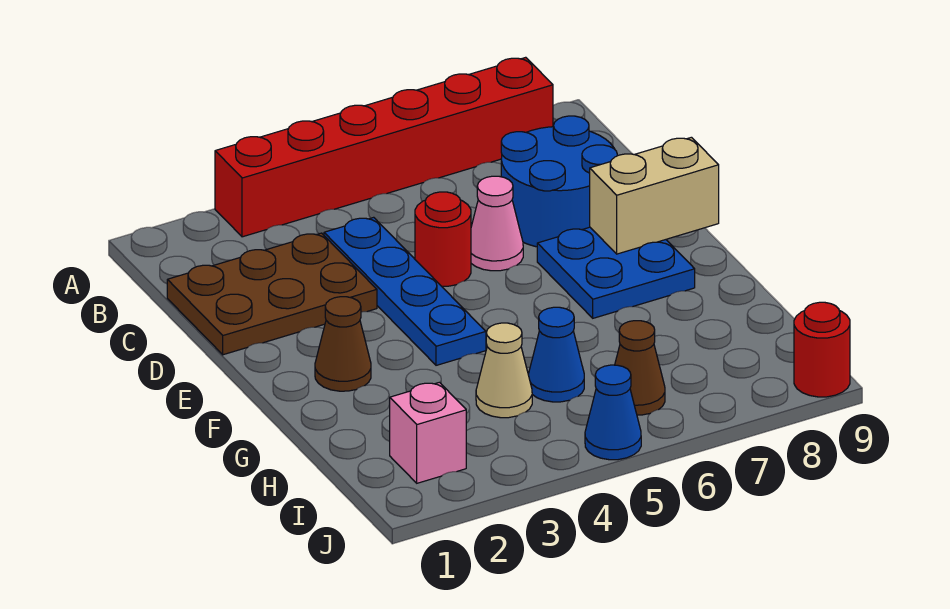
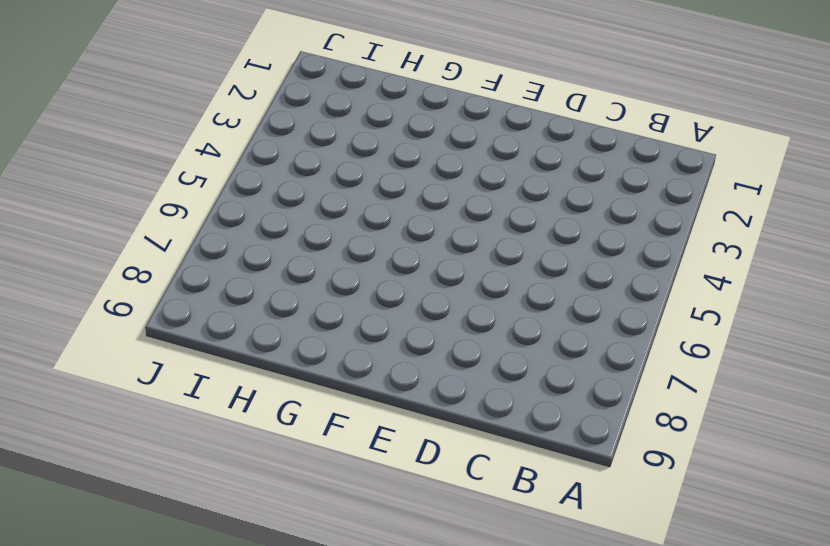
none -> red brick A3:A8 level 1
none -> brown plate C1:D3 level 1
none -> blue plate C4:F4 level 1

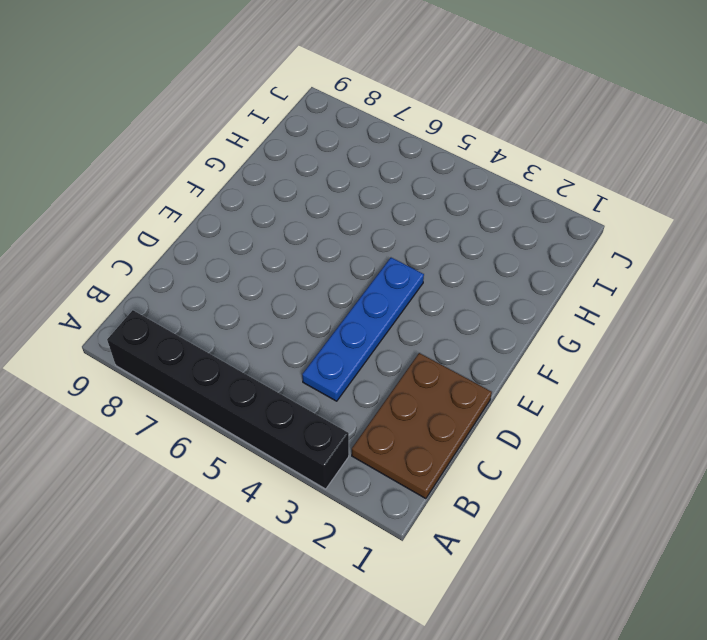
black brick A3:A8 level 1 -> red brick A3:A8 level 1
brown plate B1:D2 level 1 -> brown plate C1:D3 level 1
none -> blue round brick C7:D8 level 1
none -> red round brick D5 level 1
none -> pink cone D6 level 1

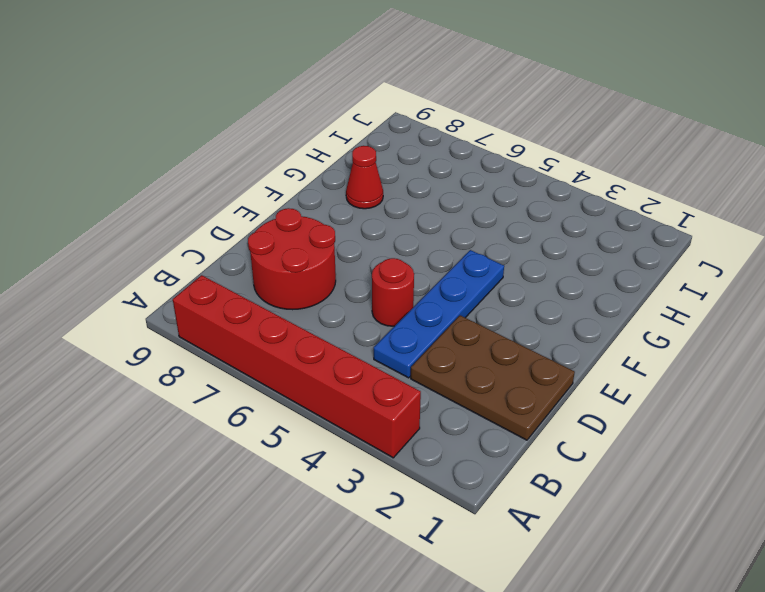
red round brick C7:D8 level 1 -> blue round brick C7:D8 level 1
red cone G8 level 1 -> none
none -> pink cone D6 level 1
none -> blue plate E7:F8 level 1
none -> brown cone F2 level 1

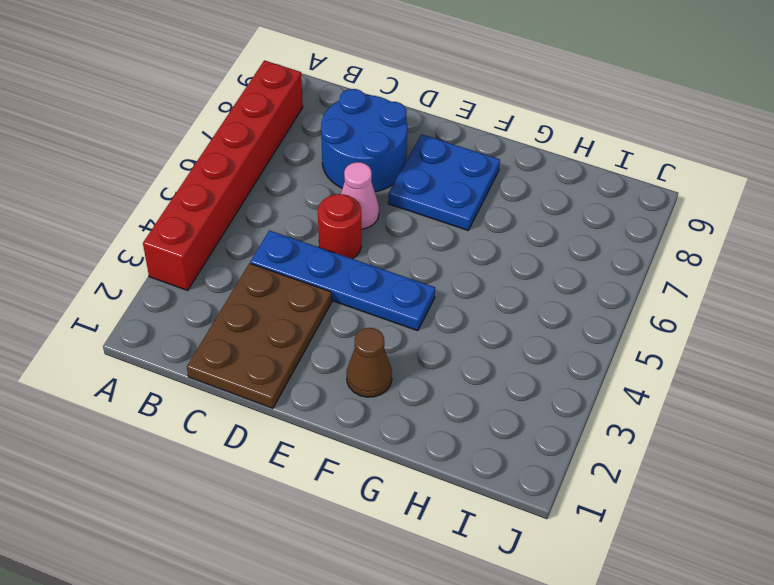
none -> tan cone H4 level 1
none -> blue cone H5 level 1
none -> pink brick I2 level 1

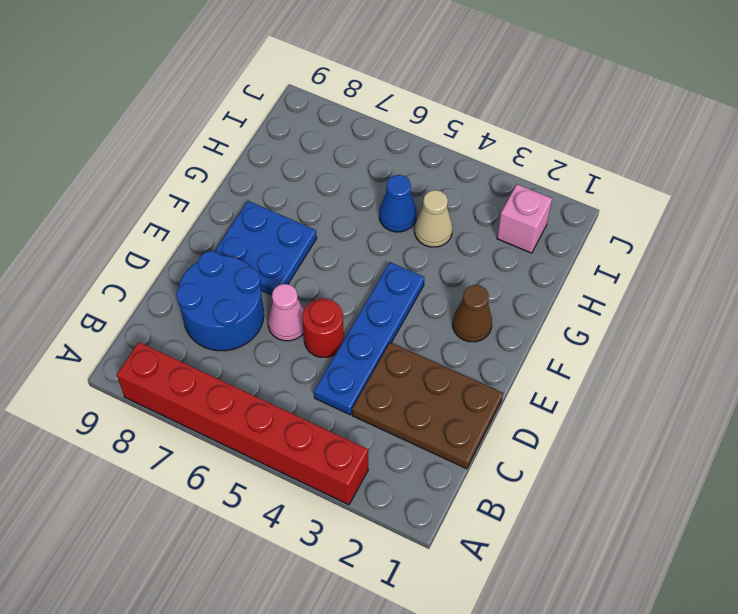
none -> brown cone I6 level 1
none -> blue cone J5 level 1
none -> red round brick J9 level 1

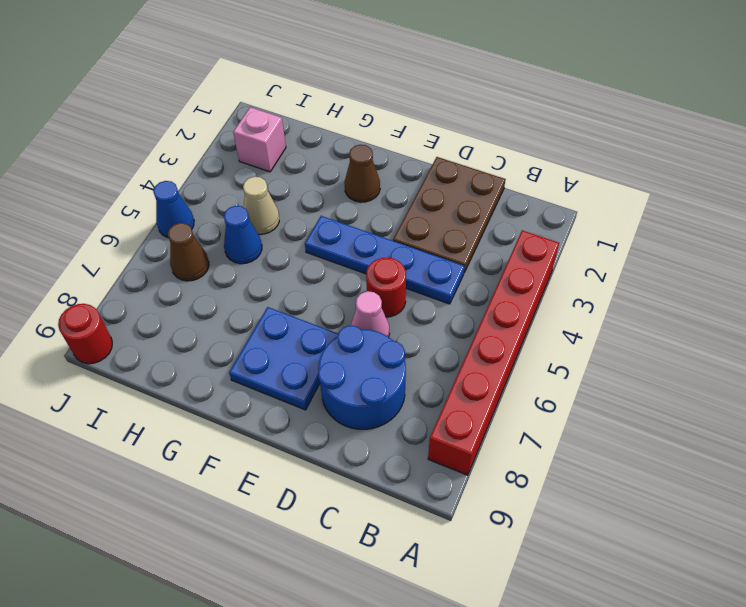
none -> tan brick E8:E9 level 2

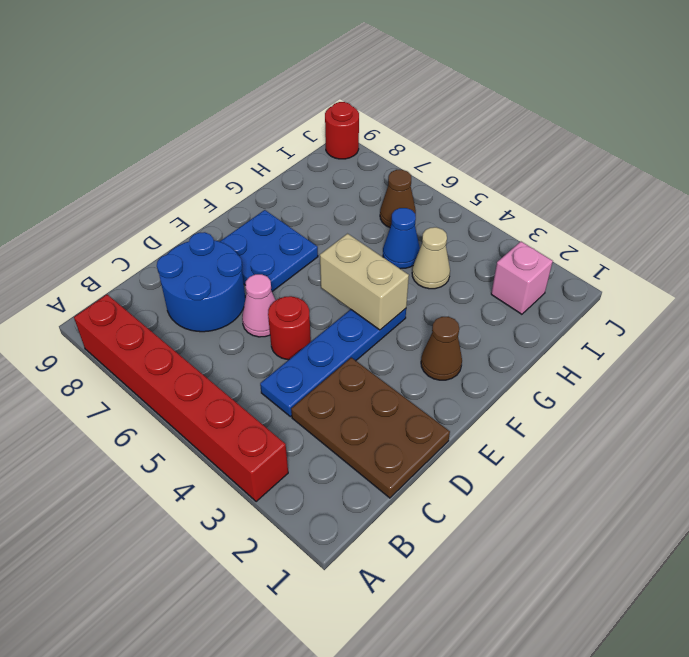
tan brick F4:F5 level 2 -> tan brick E8:E9 level 2
none -> blue cone J5 level 1

